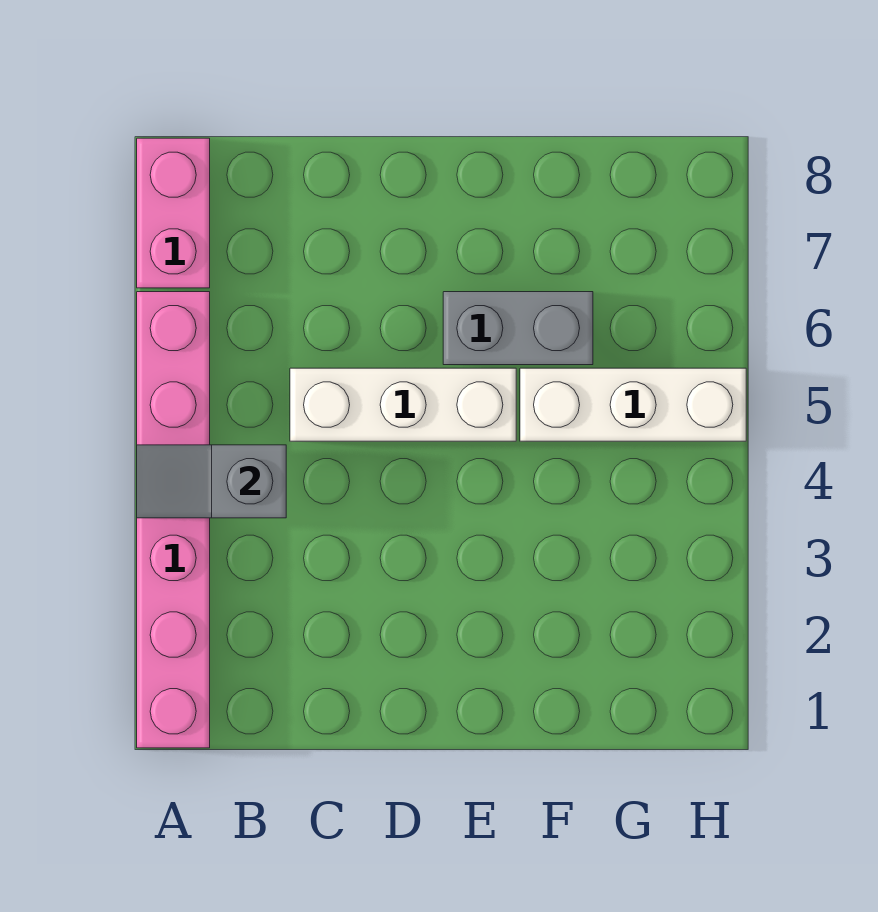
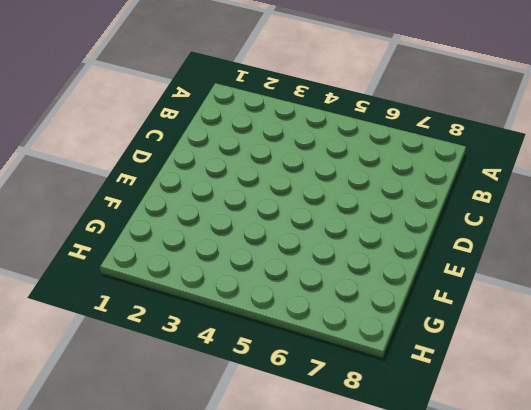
none -> pink brick A1:A6 level 1
none -> pink brick A7:A8 level 1

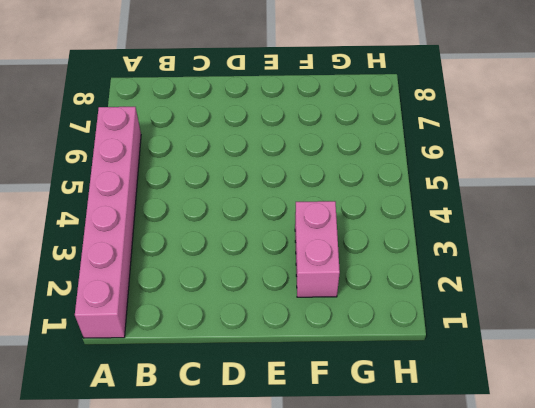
pink brick F2:F3 level 1 -> pink brick A7:A8 level 1
none -> white brick C5:E5 level 1
none -> grey brick E6:F6 level 1

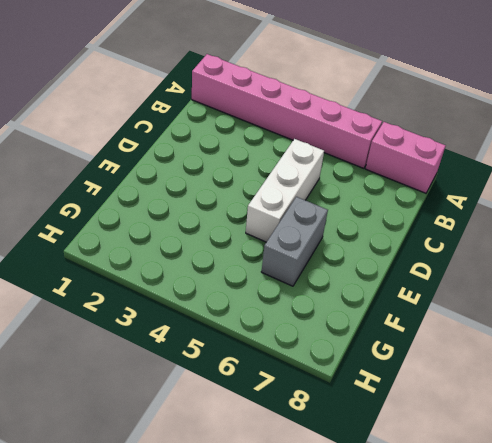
none -> white brick F5:H5 level 1
none -> grey slope A4:B4 level 2 top B

